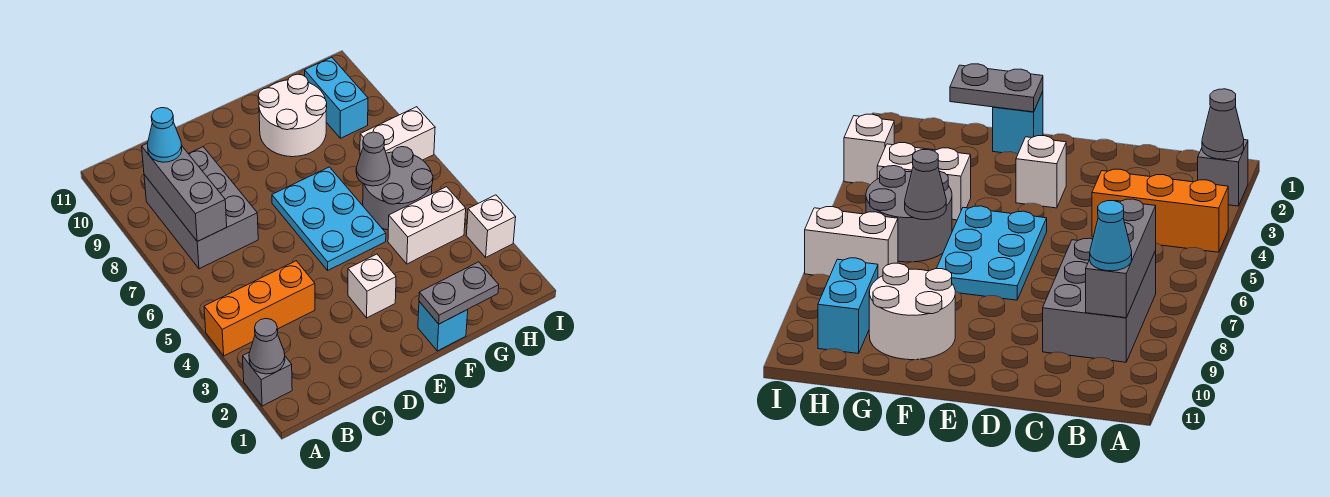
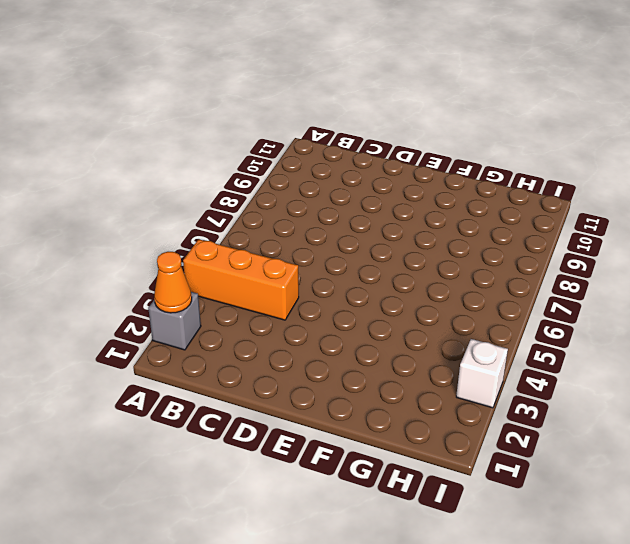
orange cone A2 level 2 -> grey cone A2 level 2
none -> grey brick B7:C9 level 1
none -> white brick E3 level 1
none -> cyan plate E5:F7 level 1

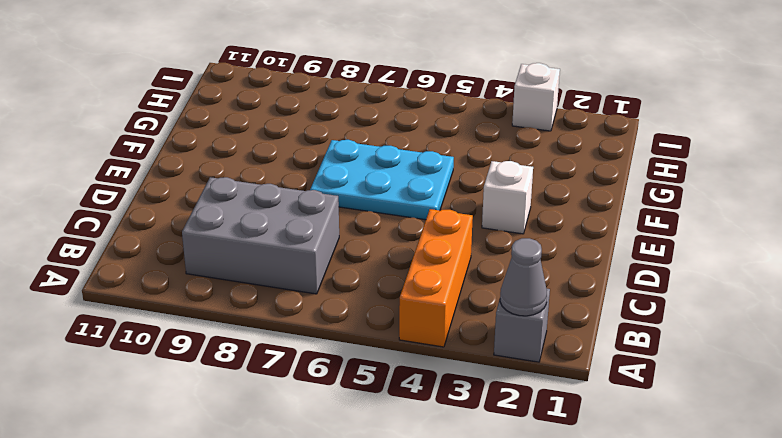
none -> cyan brick F1 level 1
none -> white round brick F9:G10 level 1
none -> white brick G4:H4 level 1

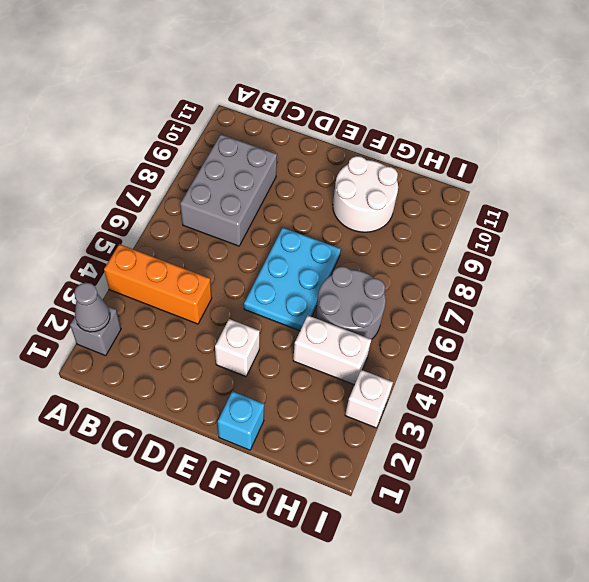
none -> white brick H7:I7 level 1
none -> cyan brick H9:H10 level 1
none -> grey brick B7:B9 level 2

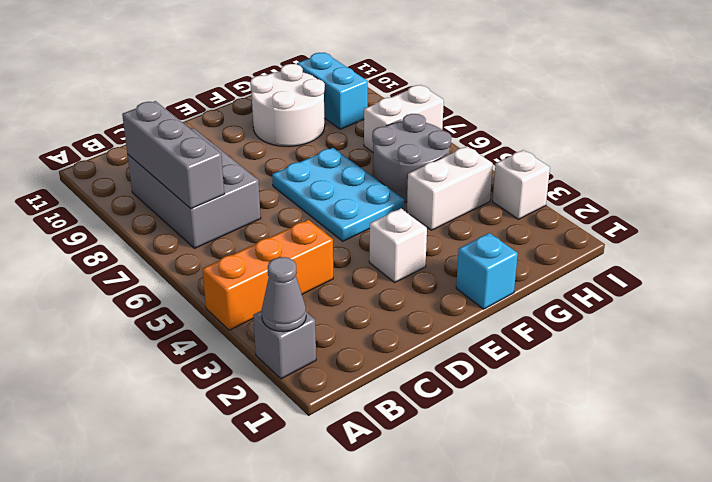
none -> grey plate F1:G1 level 2
none -> grey cone G6 level 2
none -> cyan cone B9 level 3

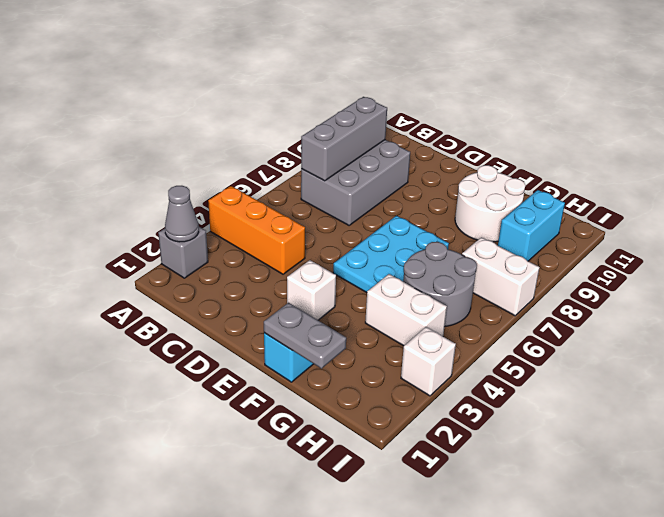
none -> grey cone G6 level 2
none -> cyan cone B9 level 3

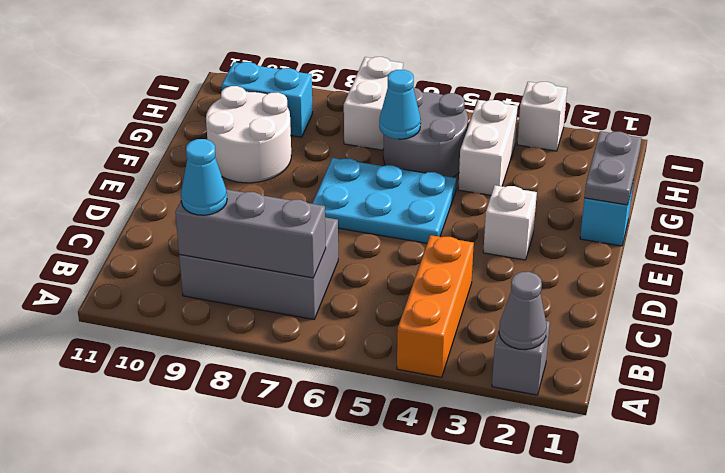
cyan cone G6 level 2 -> grey cone G6 level 2

